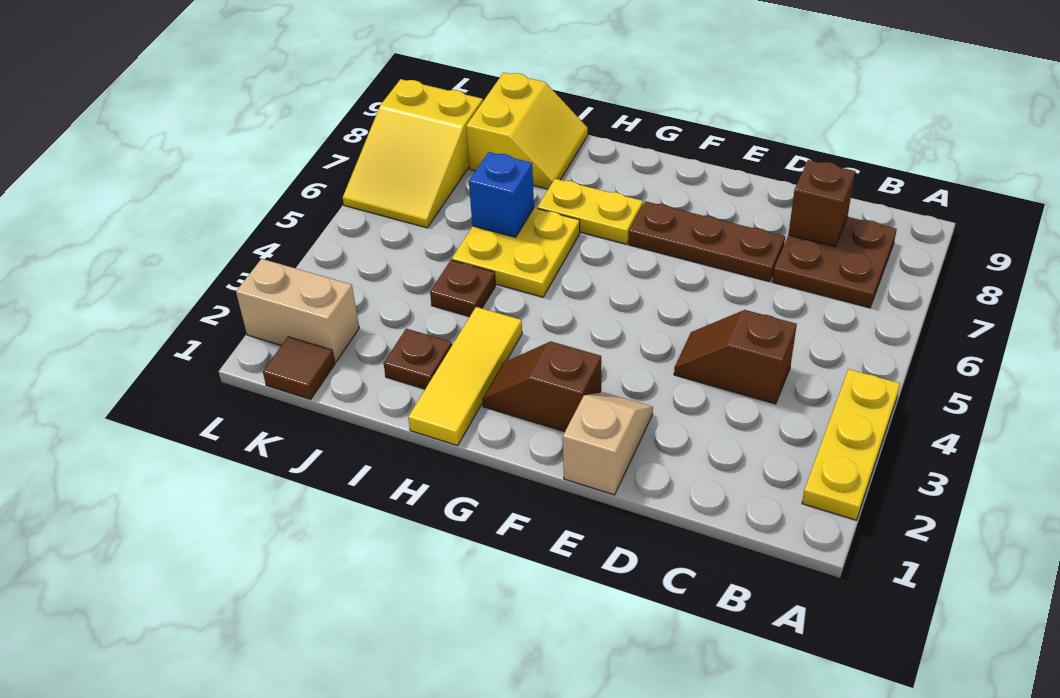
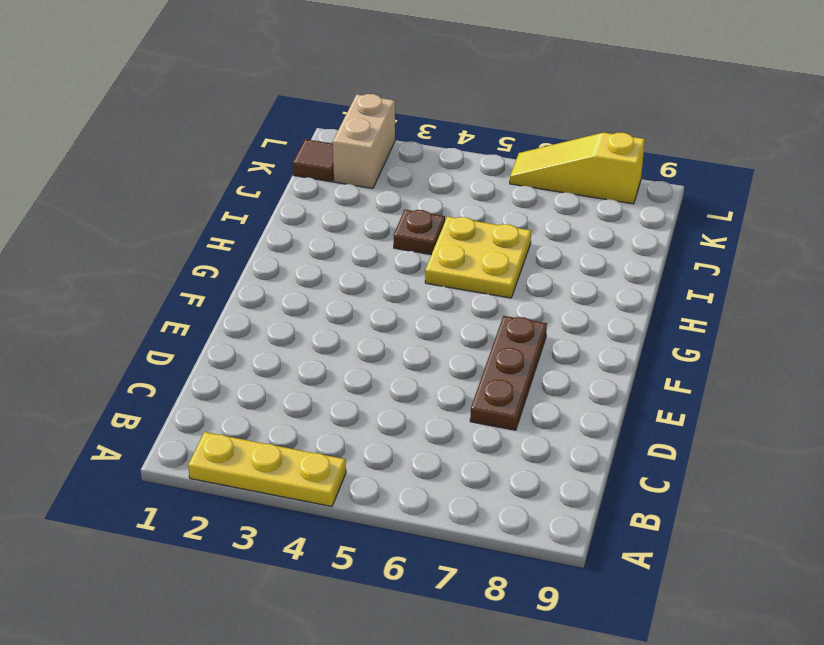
yellow slope L6:L8 level 1 top 8 -> yellow slope K6:L8 level 1 top 8
none -> brown plate B7:C8 level 1
none -> brown slope C4:D4 level 1 top C
none -> tan slope E1:E2 level 1 top 1

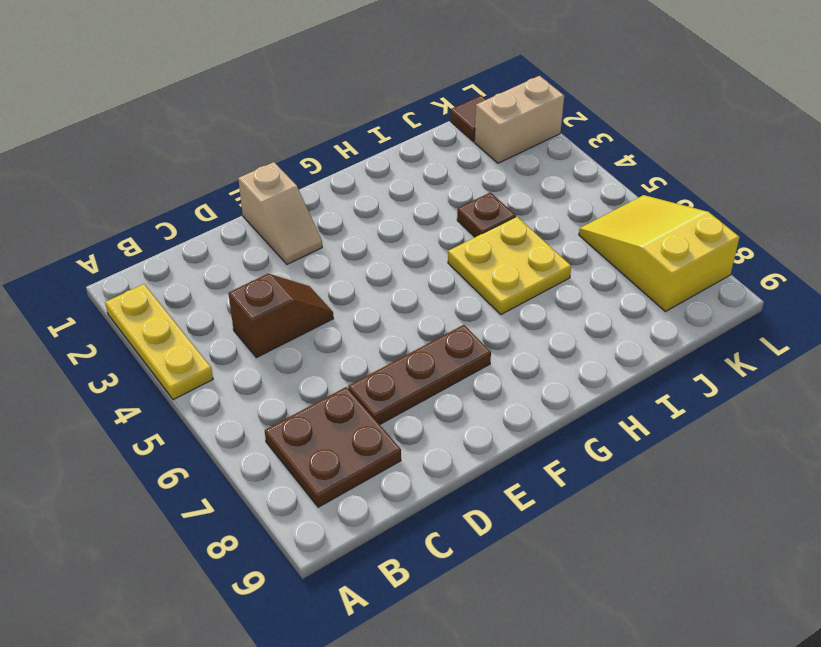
none -> brown slope F2:G2 level 1 top F
none -> yellow plate G7:H7 level 1
none -> yellow tile H1:H3 level 1

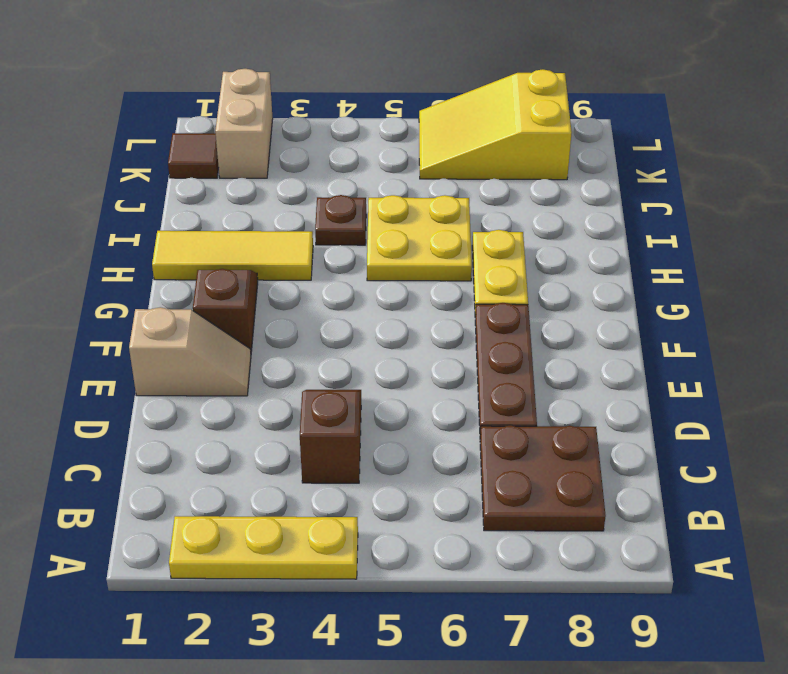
none -> brown plate I2 level 1
none -> yellow slope I8:J9 level 1 top J
none -> brown brick C8 level 2

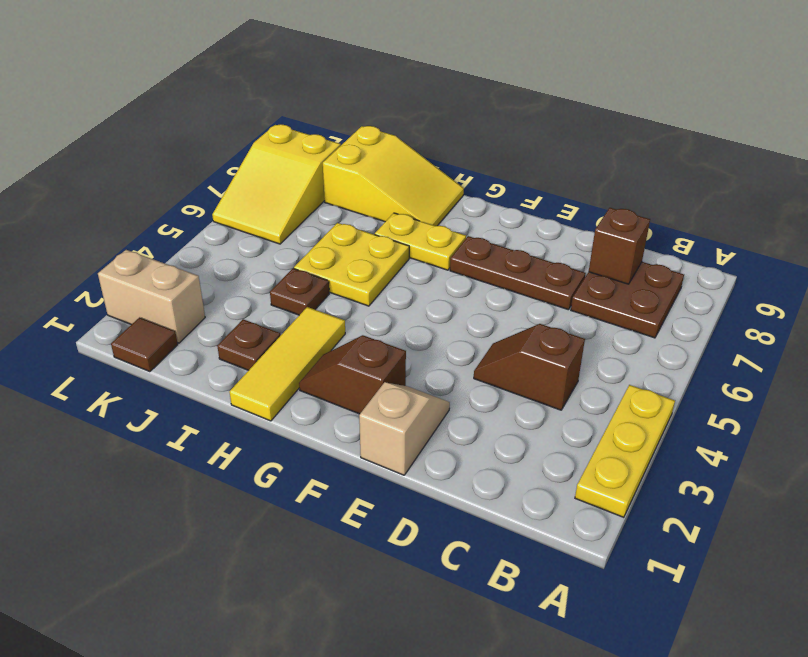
yellow slope H8:J9 level 1 top J -> yellow slope I8:J9 level 1 top J
none -> blue brick I6 level 2

